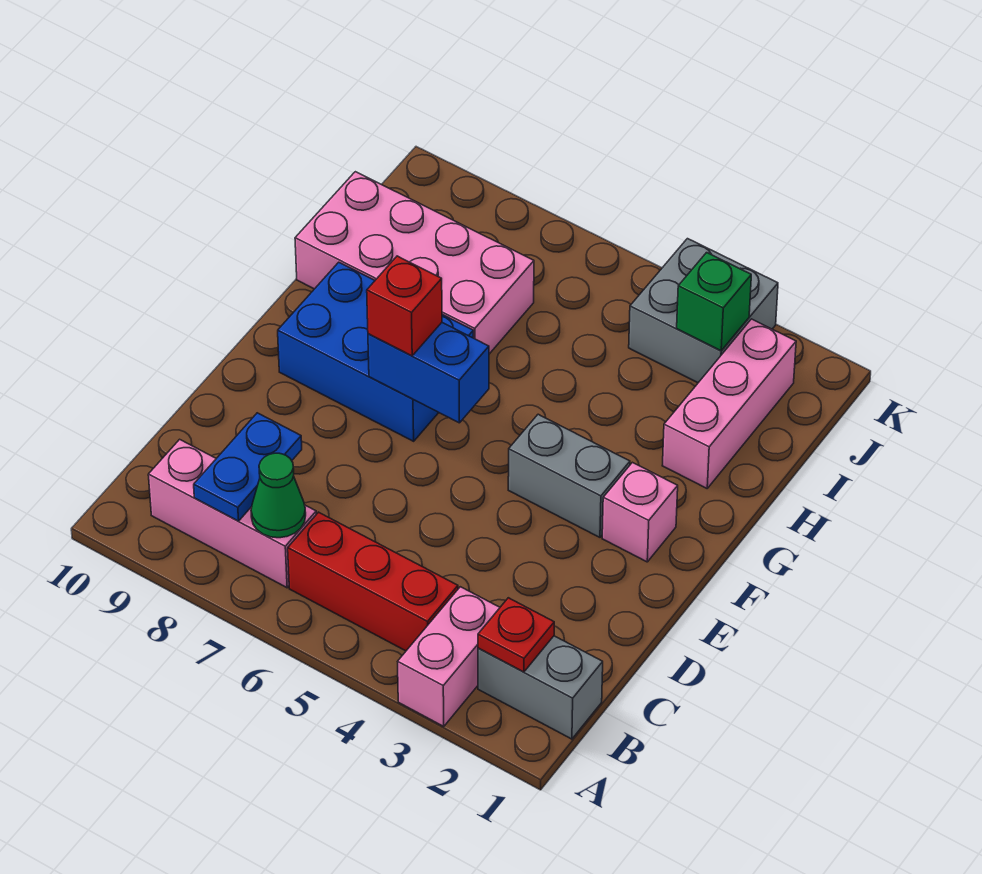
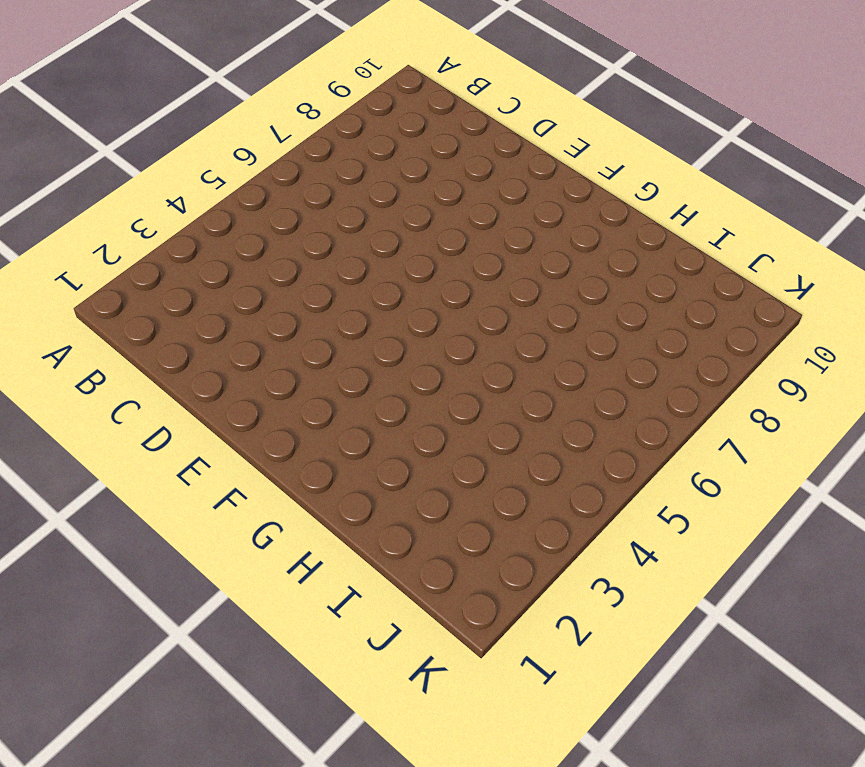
none -> pink brick A3:B3 level 1
none -> grey brick B1:B2 level 1
none -> red brick B4:B6 level 1

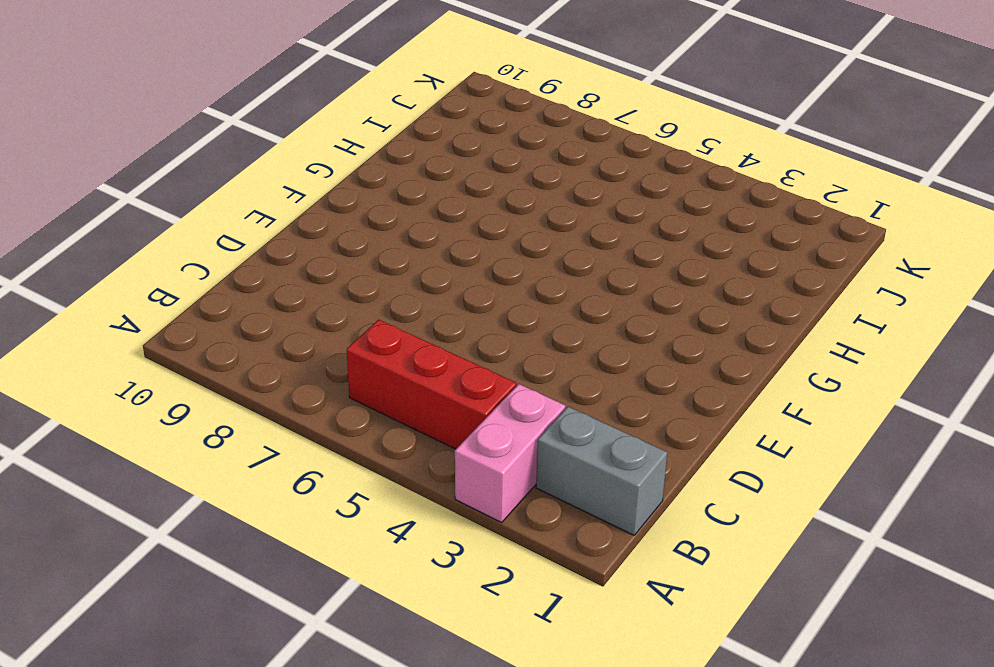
none -> pink brick B7:B9 level 1
none -> pink brick F2 level 1
none -> grey brick F3:F4 level 1

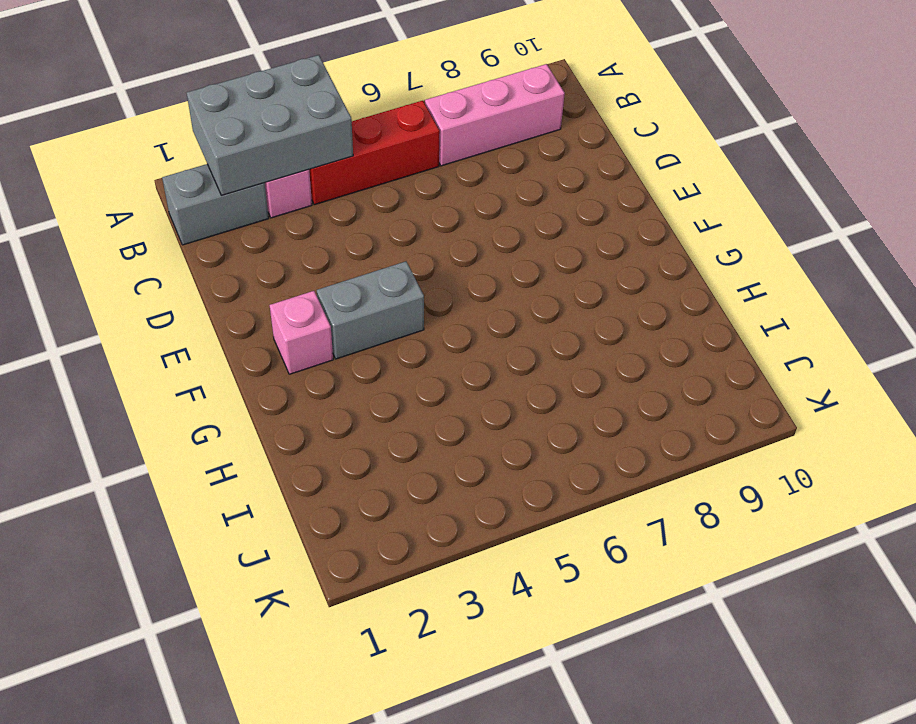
grey brick A2:B4 level 2 -> red plate B2 level 2
none -> blue brick F7:G9 level 1
none -> pink brick H2:J2 level 1
none -> pink brick H7:I10 level 1

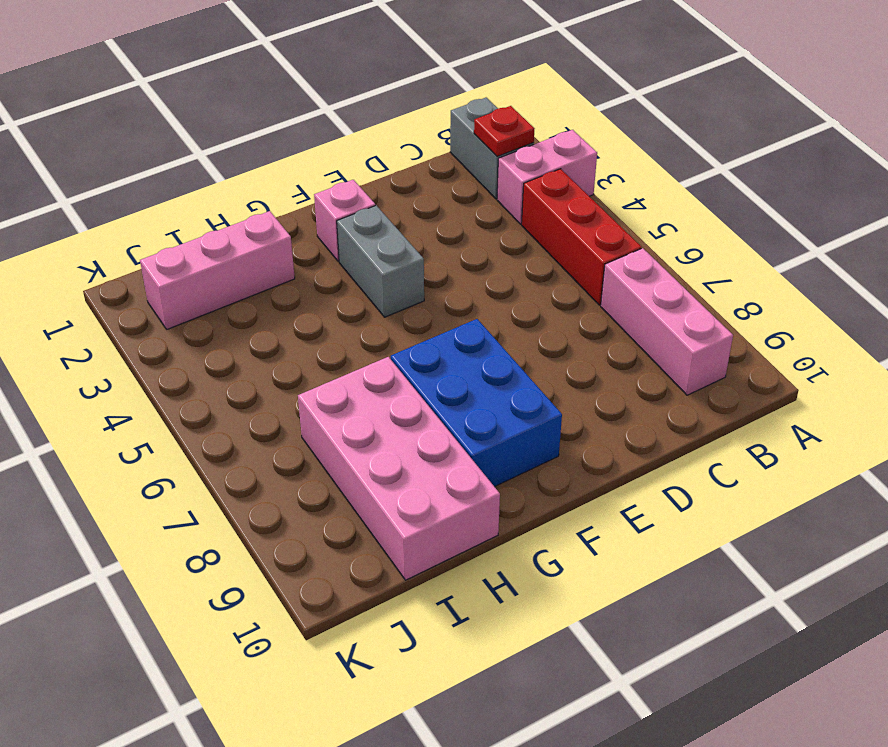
none -> grey brick J3:K4 level 1
none -> green cone B7 level 2
none -> blue plate B8:C8 level 2

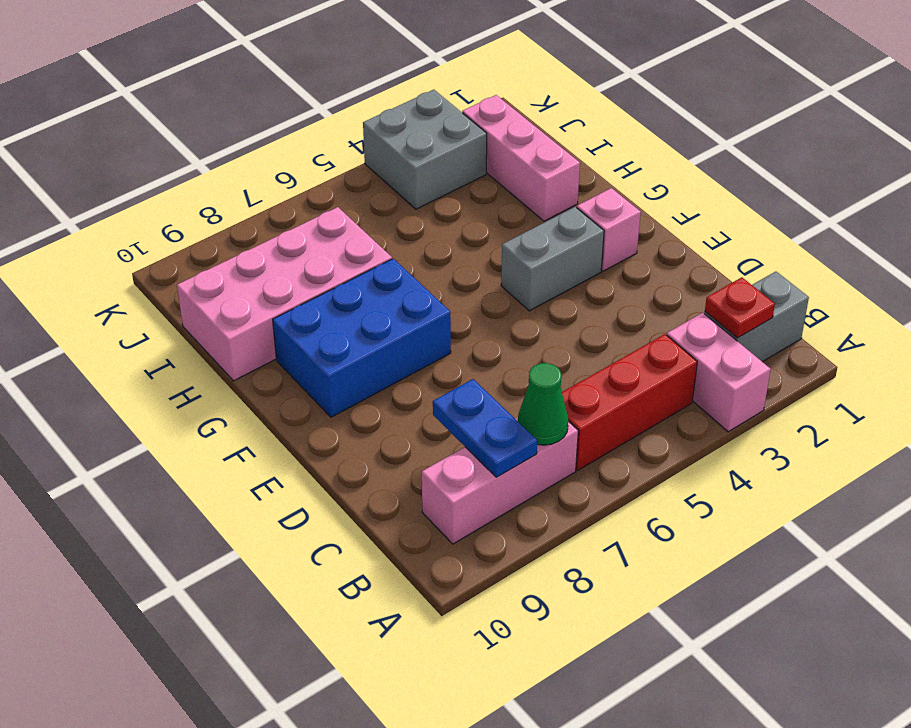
none -> blue brick F6:F7 level 2
none -> green brick J3 level 2
none -> red brick F7 level 3

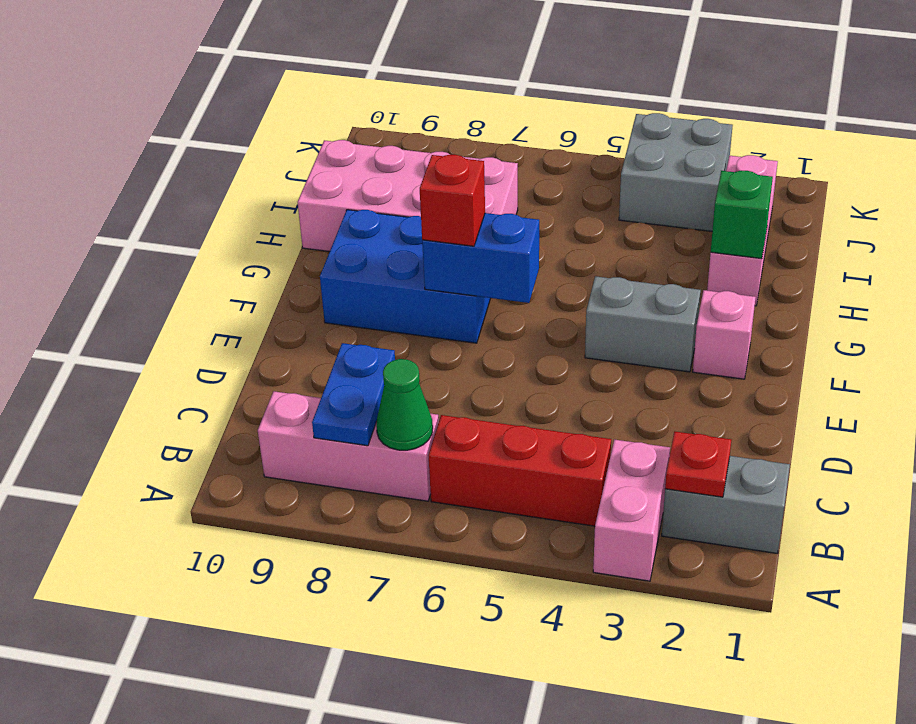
green brick H2 level 2 -> green brick J3 level 2

